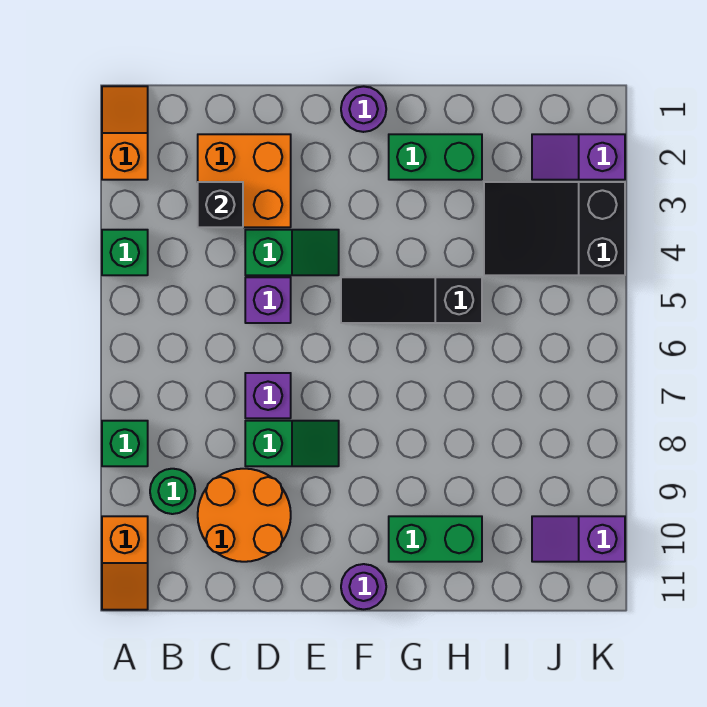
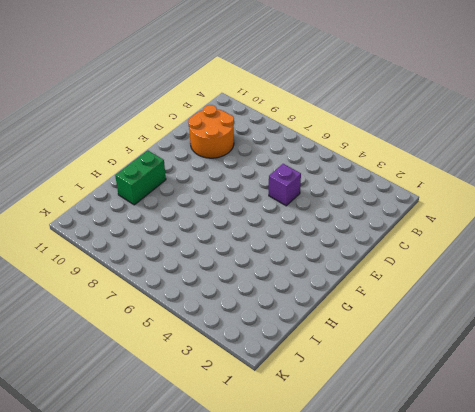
none -> orange slope A1:A2 level 1 top 2
none -> green brick A4 level 1
none -> green brick A8 level 1

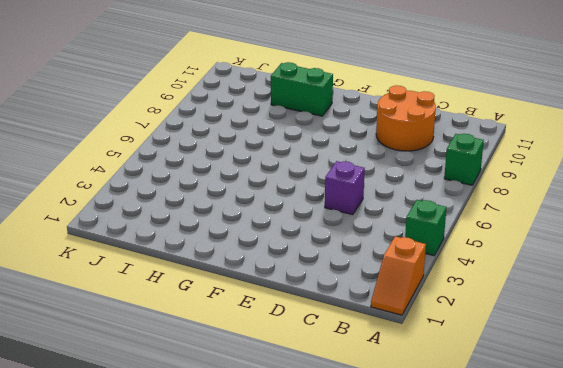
none -> orange slope A10:A11 level 1 top 10
none -> green round brick B9 level 1
none -> orange brick C2:D3 level 1

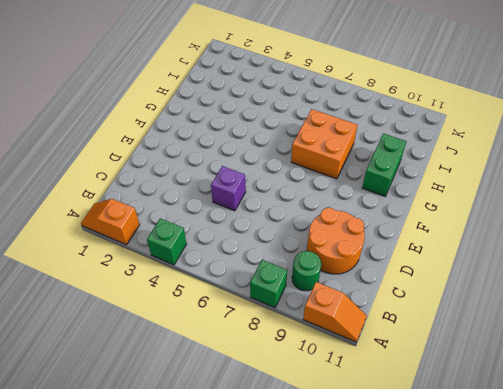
orange brick G7:H8 level 1 -> orange brick C2:D3 level 1
none -> green slope D4:E4 level 1 top D
none -> purple brick D7 level 1
none -> green slope D8:E8 level 1 top D

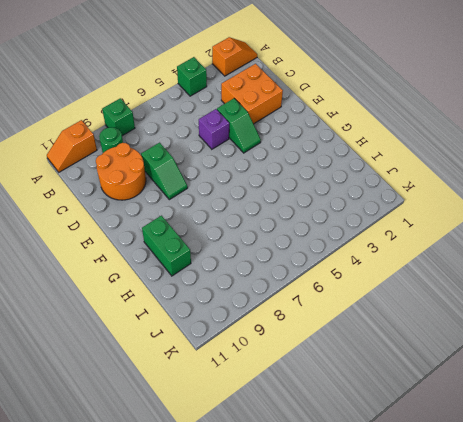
none -> purple brick D7 level 1
none -> purple round brick F1 level 1
none -> black slope F5:H5 level 1 top H

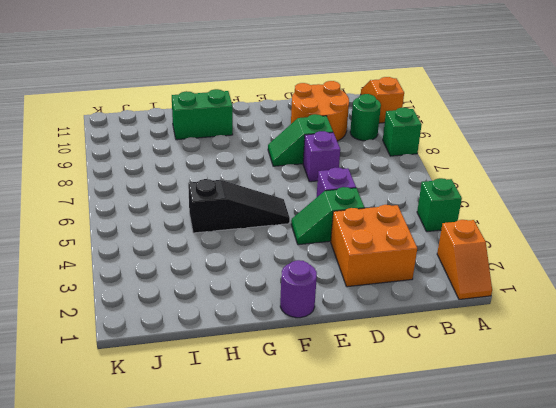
none -> purple round brick F11 level 1
none -> green brick G2:H2 level 1
none -> black slope I3:K4 level 1 top K

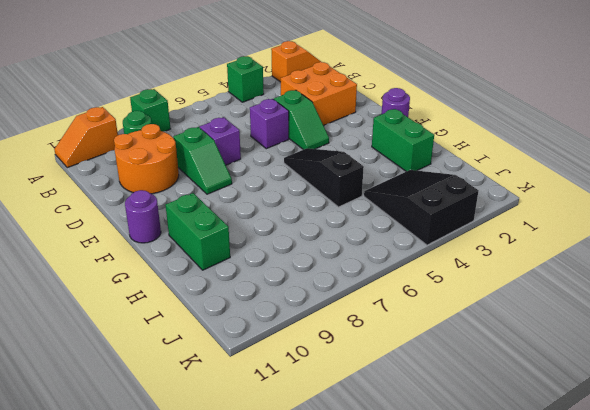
none -> purple slope J2:K2 level 1 top K
none -> purple slope J10:K10 level 1 top K
none -> black brick C3 level 2

